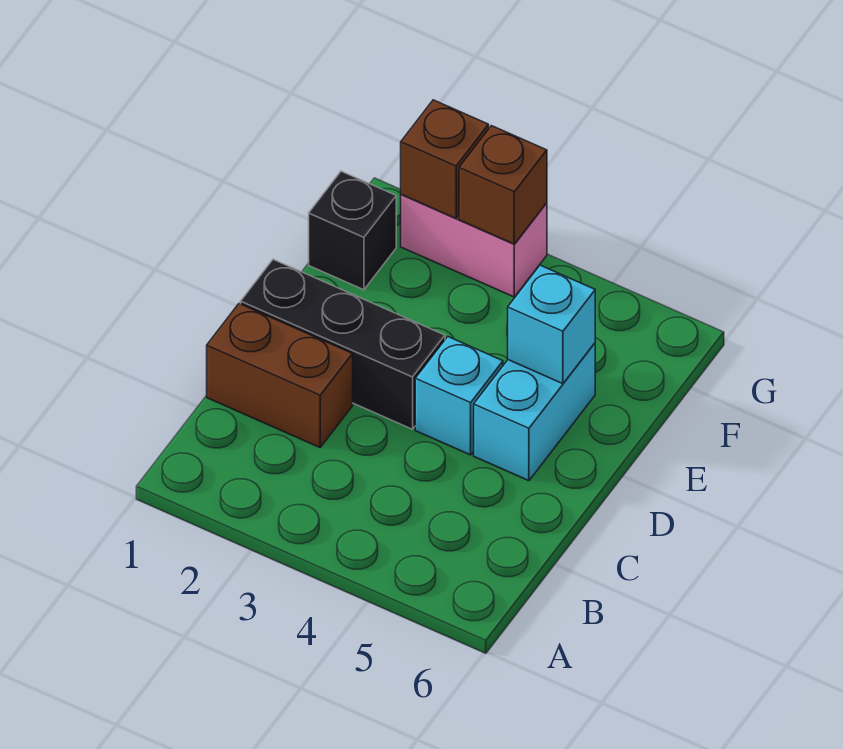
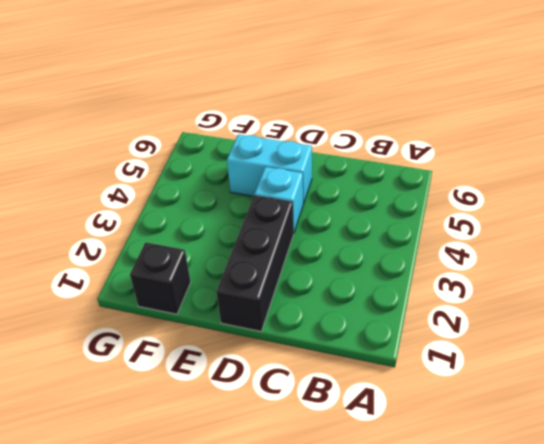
none -> brown brick C1:C2 level 1
none -> pink brick G2:G3 level 1

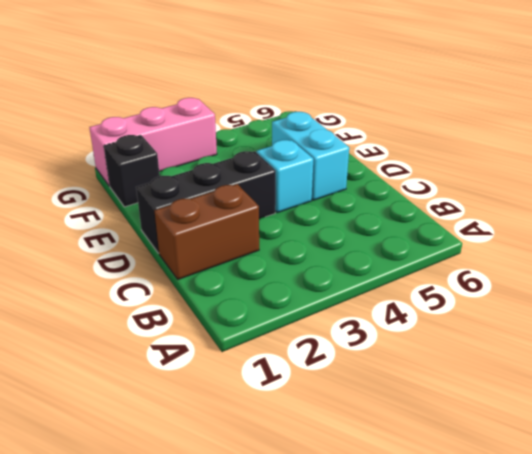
pink brick G1:G3 level 1 -> pink brick G2:G3 level 1
none -> cyan brick E5 level 2
none -> brown brick G2 level 2

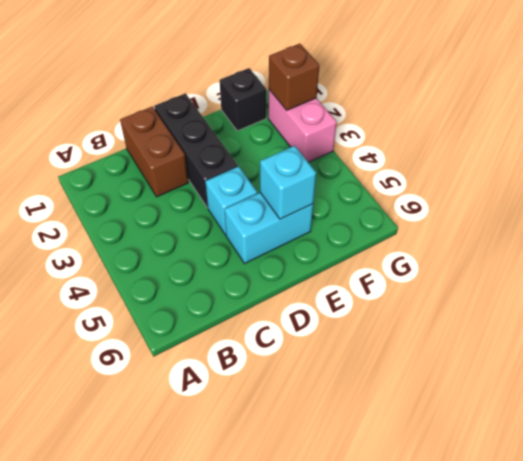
none -> brown brick G3 level 2

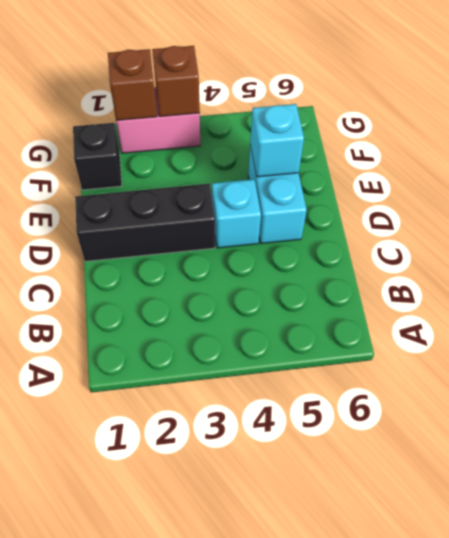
none -> brown brick C1:C2 level 1

